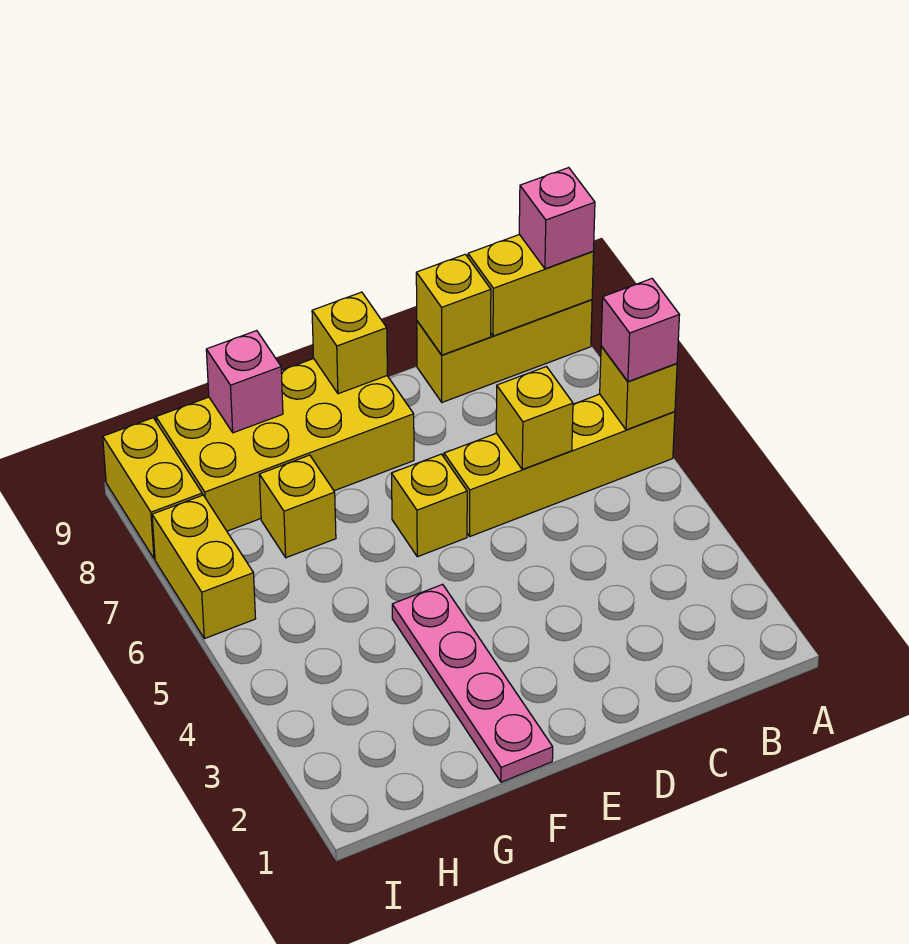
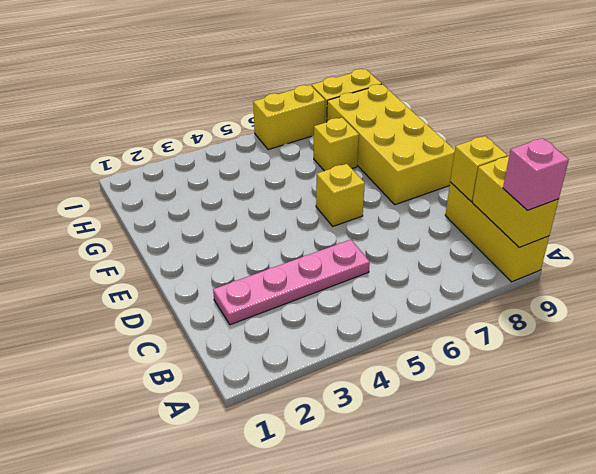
pink plate C2:C5 level 1 -> pink plate F1:F4 level 1
none -> yellow brick A6:D6 level 1
none -> yellow brick A6 level 2
none -> yellow brick C6 level 2

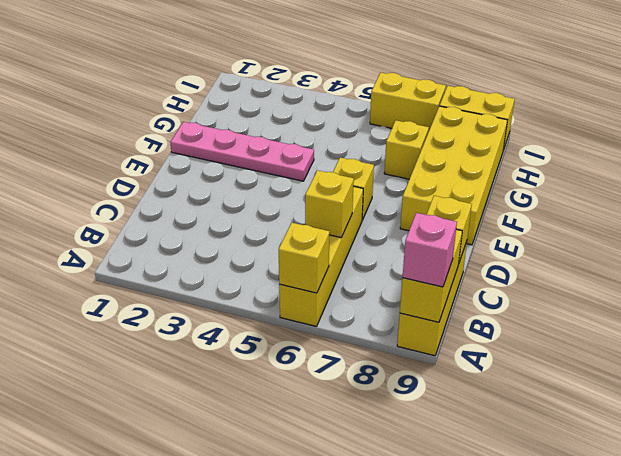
none -> yellow brick E9 level 2
none -> pink brick G9 level 2
none -> pink brick A6 level 3

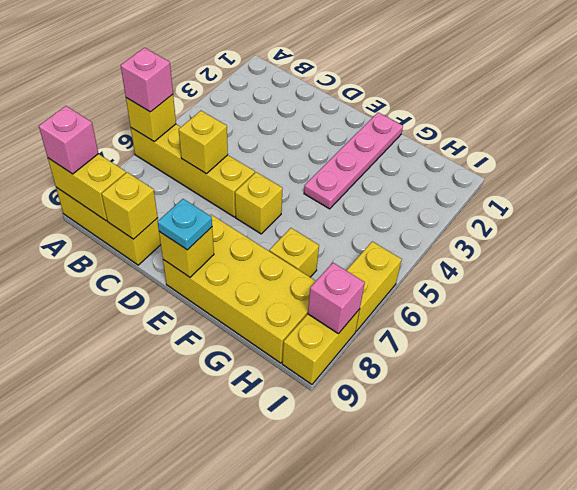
cyan plate E9 level 3 -> none
pink brick I8 level 2 -> pink brick G9 level 2

